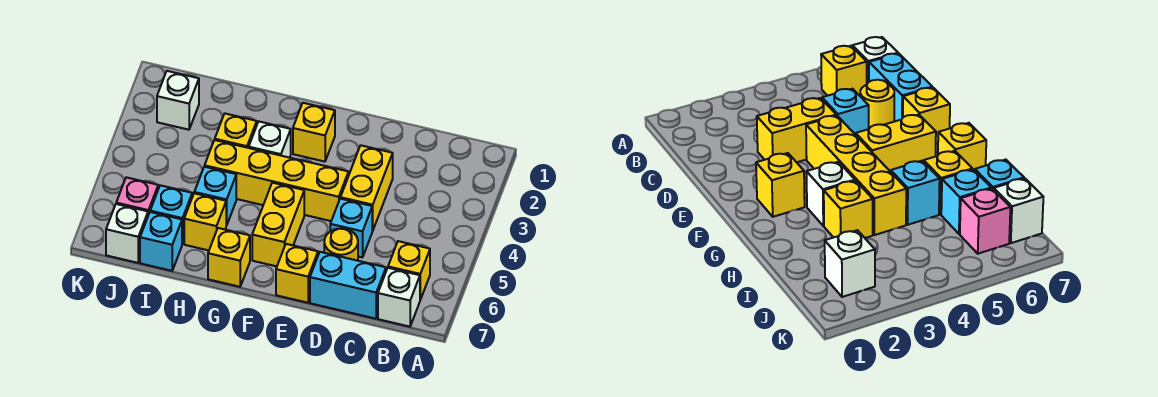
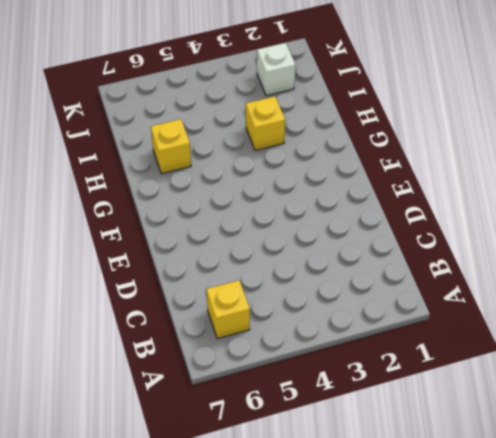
none -> white brick B7 level 1
none -> cyan brick C7:D7 level 1
none -> yellow brick D3:D4 level 1

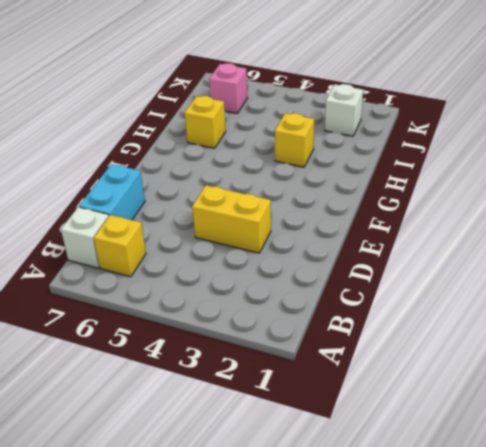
none -> cyan brick D5 level 1
none -> yellow round brick D6 level 1
none -> yellow brick E4:H4 level 1

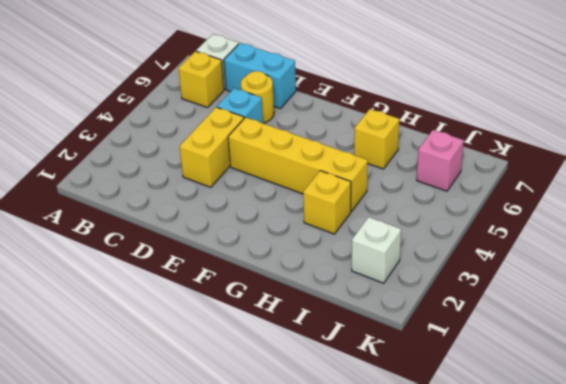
none -> yellow brick E7 level 1
none -> yellow brick F2 level 1
none -> yellow brick F5:F6 level 1

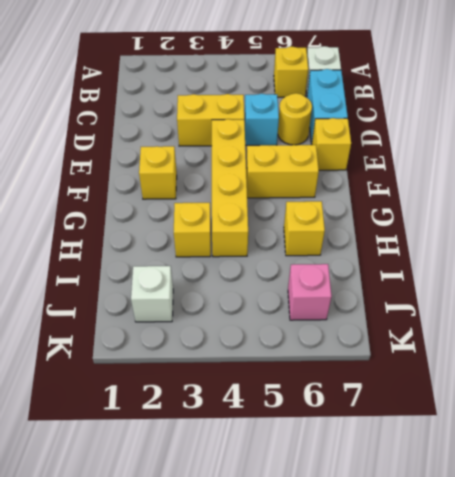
none -> white brick G3 level 1
none -> yellow brick G7 level 1
none -> cyan brick H5 level 1

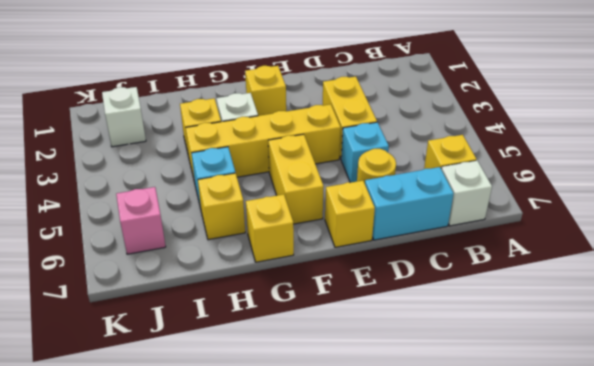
none -> cyan brick I6 level 1
none -> cyan brick I7 level 1
none -> white brick J7 level 1

